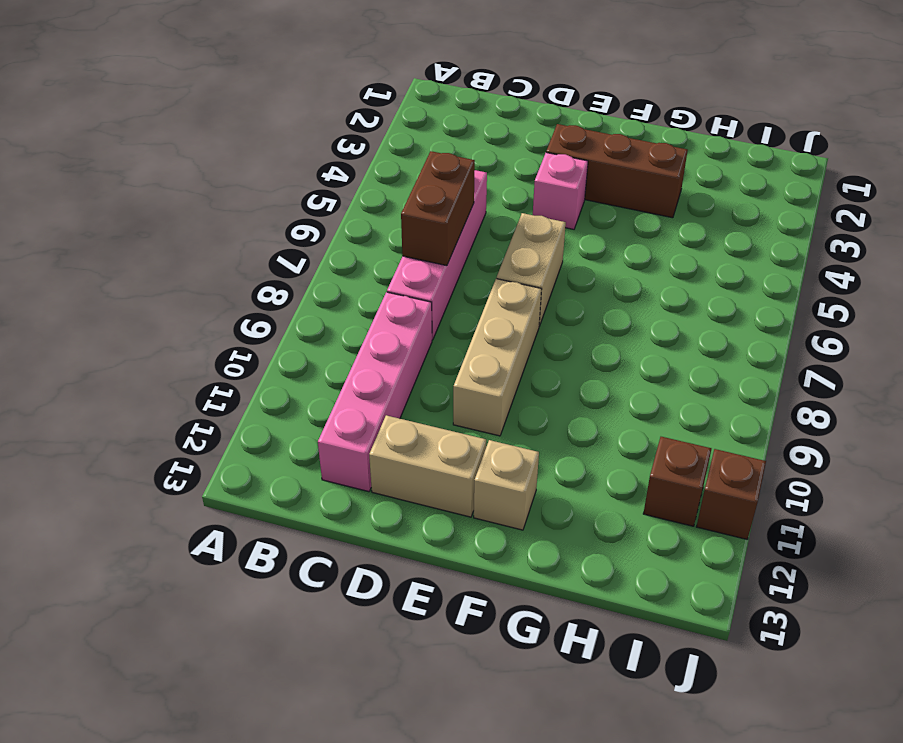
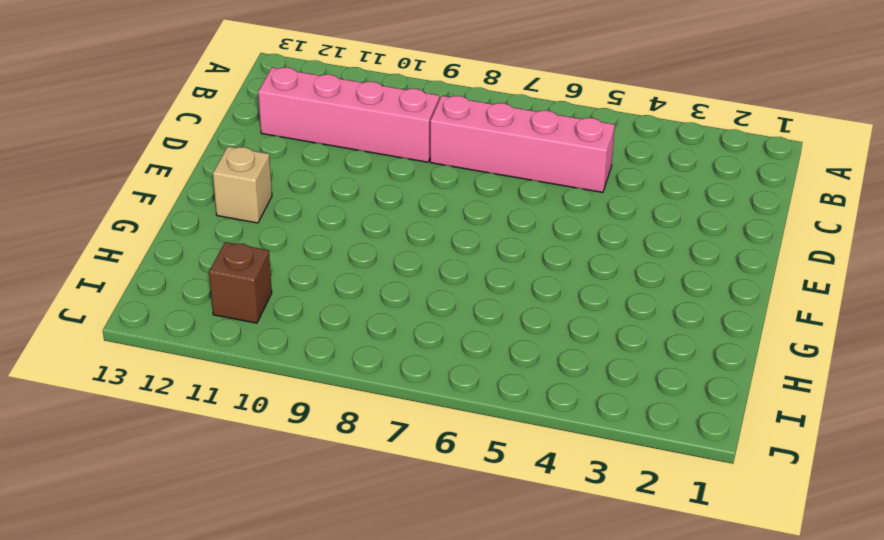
none -> tan brick D12:E12 level 1
none -> brown brick E3:G3 level 1

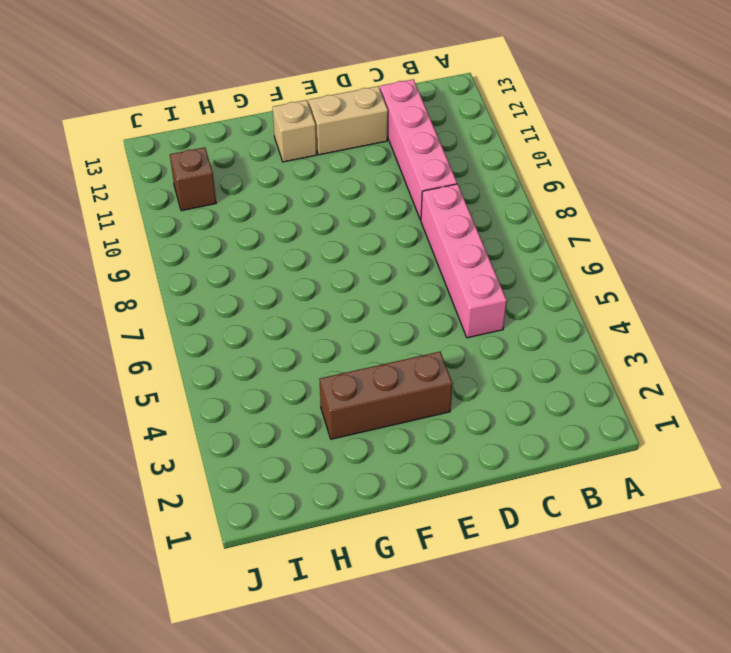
none -> pink brick E4 level 1
none -> tan brick E6:E7 level 1

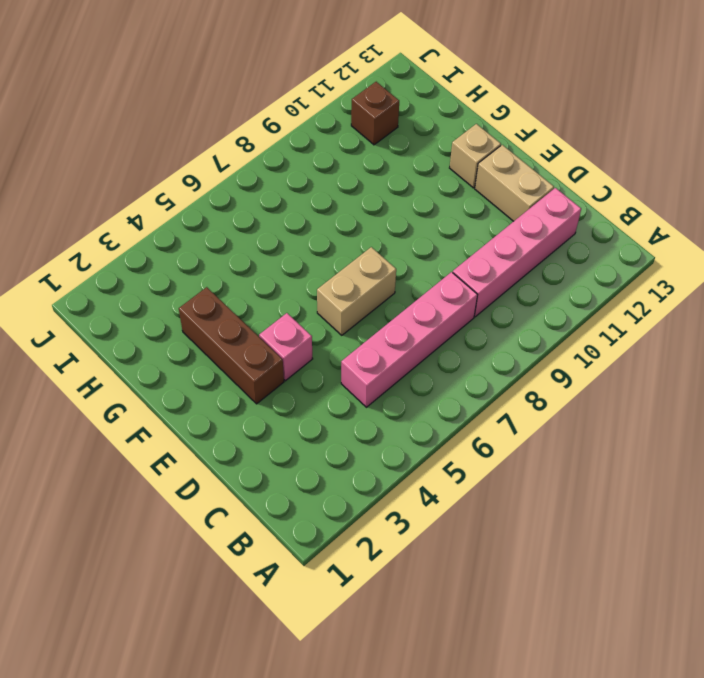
none -> tan brick E8:E10 level 1
none -> brown brick J11 level 1

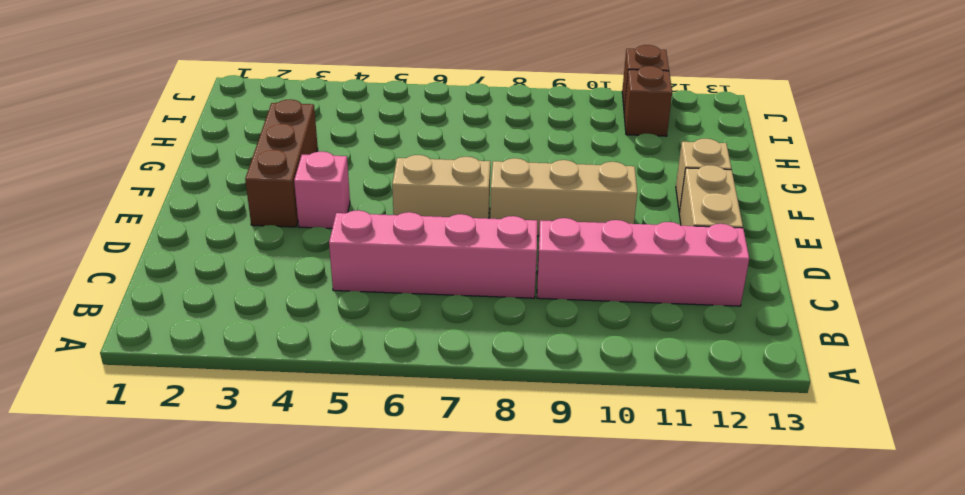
none -> brown brick C6:C7 level 2

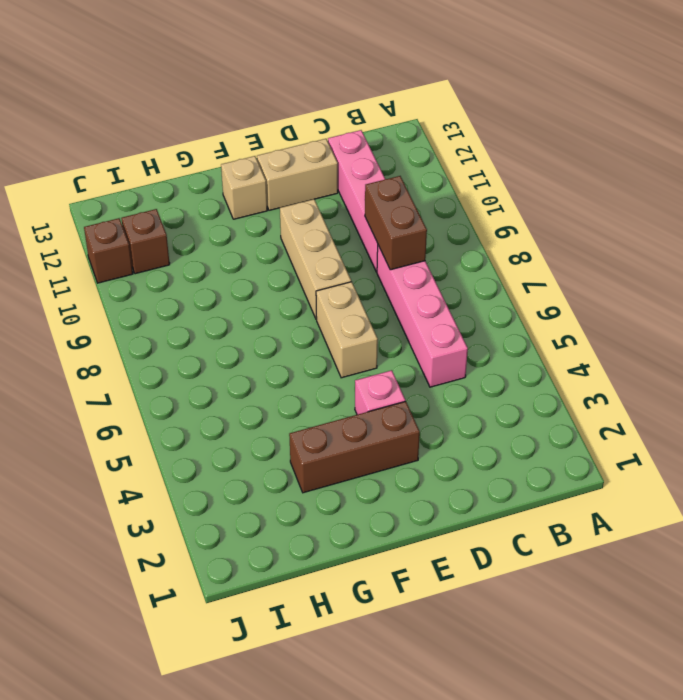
brown brick C8:C9 level 2 -> brown brick C6:C7 level 2

